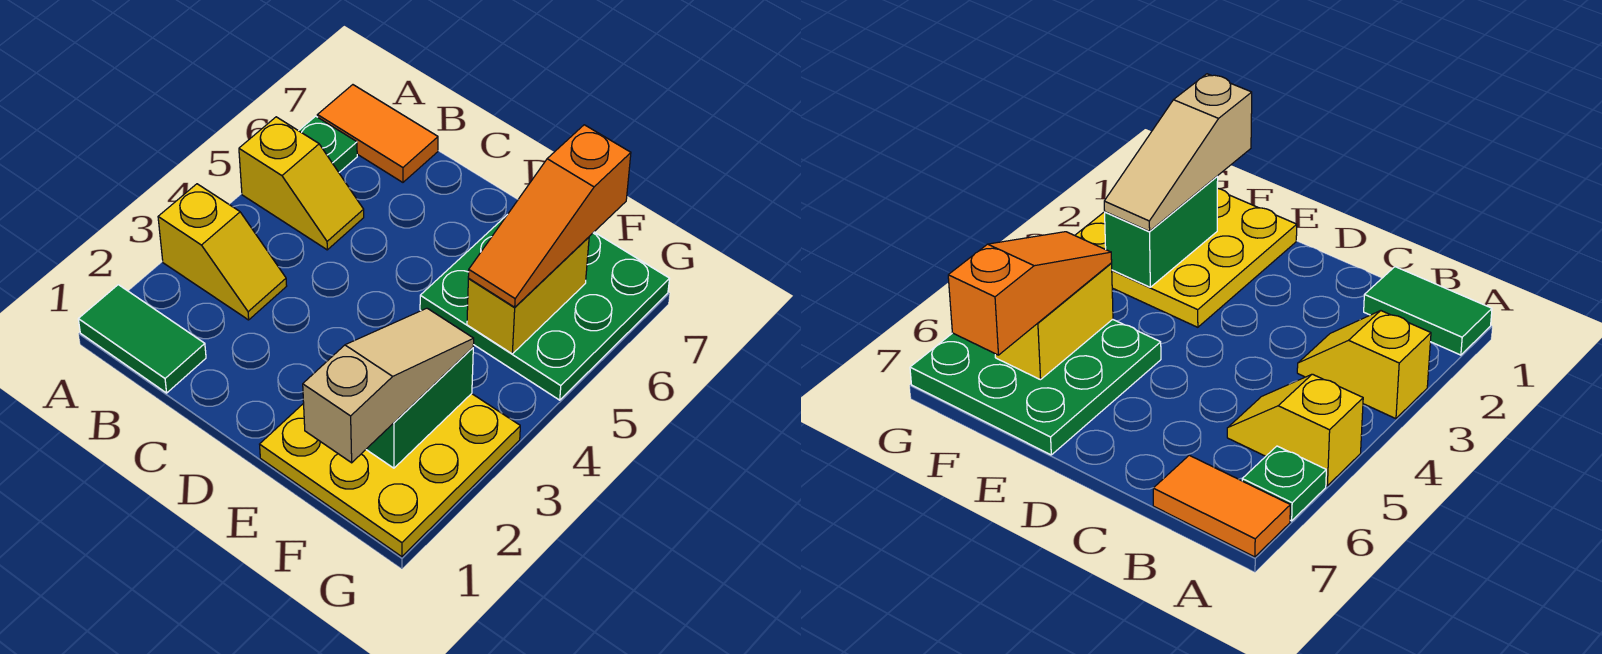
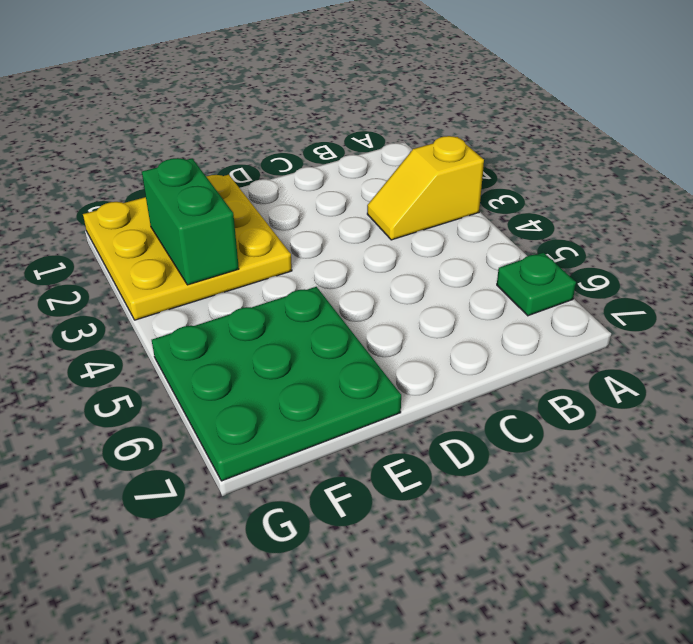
none -> green tile A1:B1 level 1
none -> yellow slope A5:B5 level 1 top A

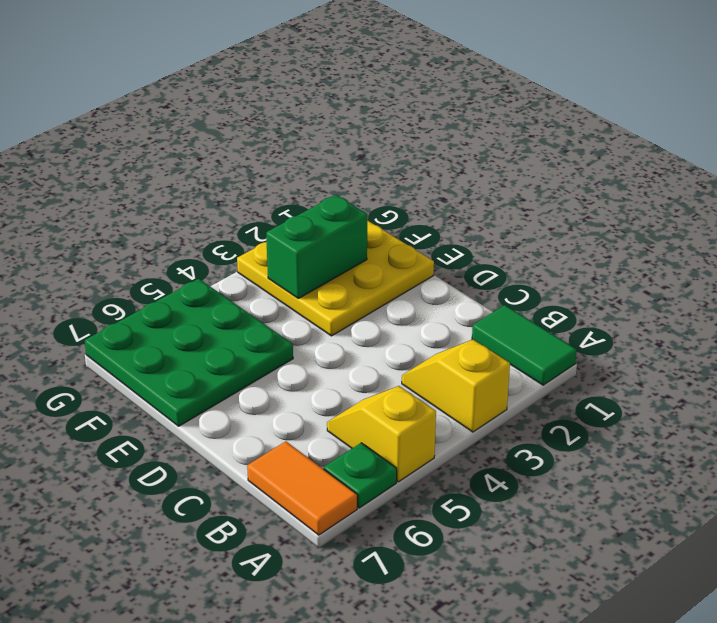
none -> yellow brick F5:F6 level 2
none -> tan slope F1:F3 level 3 top 1

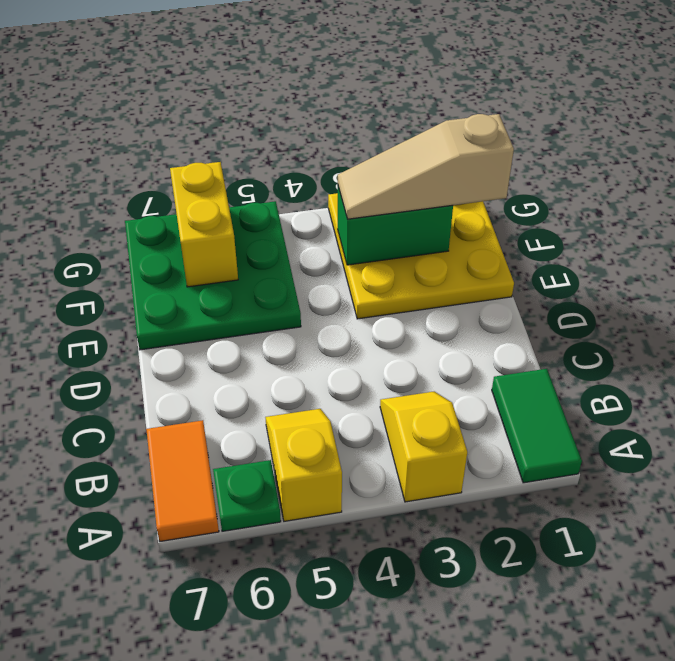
yellow brick F6:G6 level 2 -> yellow brick F5:F6 level 2
none -> orange slope F5:F7 level 3 top 7

